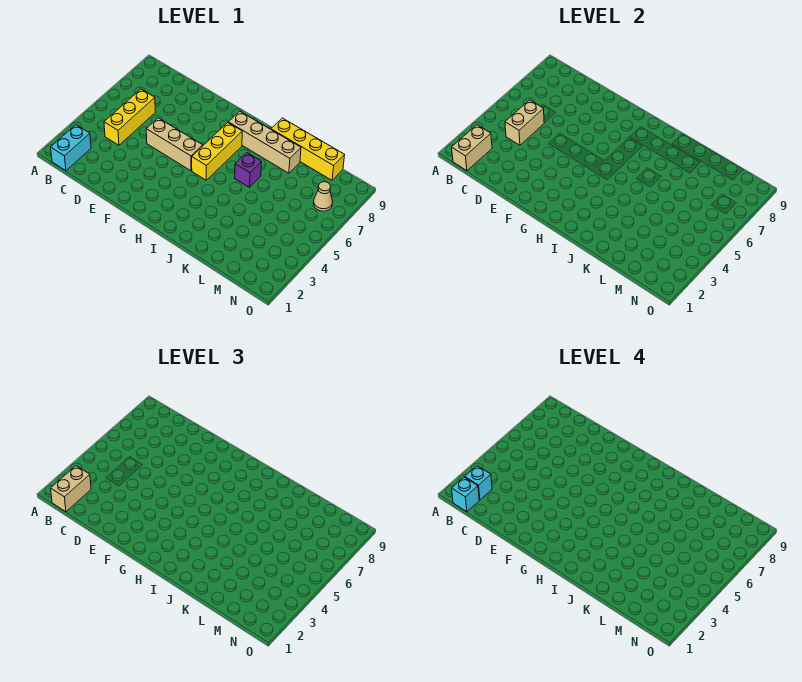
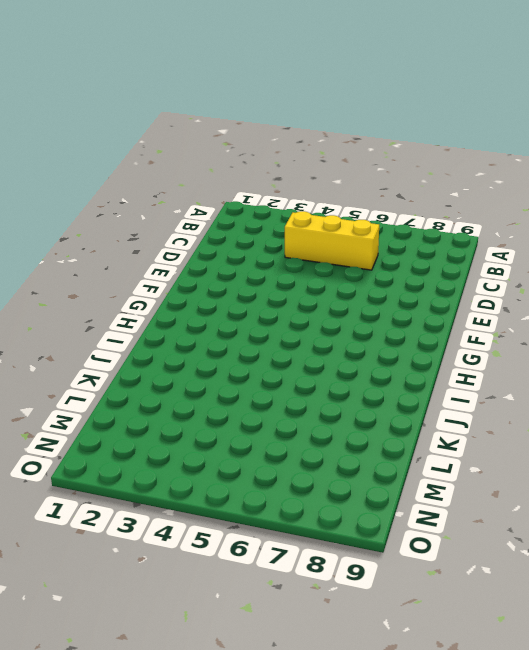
none -> cyan brick B1:B2 level 1
none -> tan brick E5:G5 level 1
none -> yellow brick H5:H7 level 1

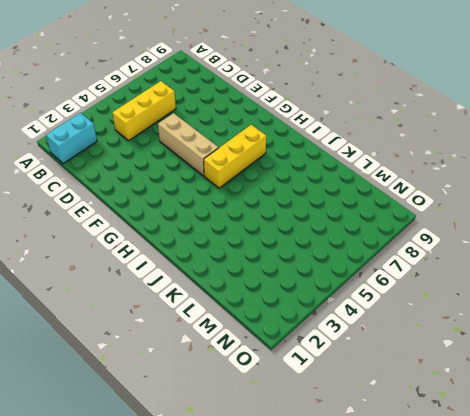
none -> tan brick H8:K8 level 1
none -> purple brick J6 level 1
none -> yellow brick J9:M9 level 1

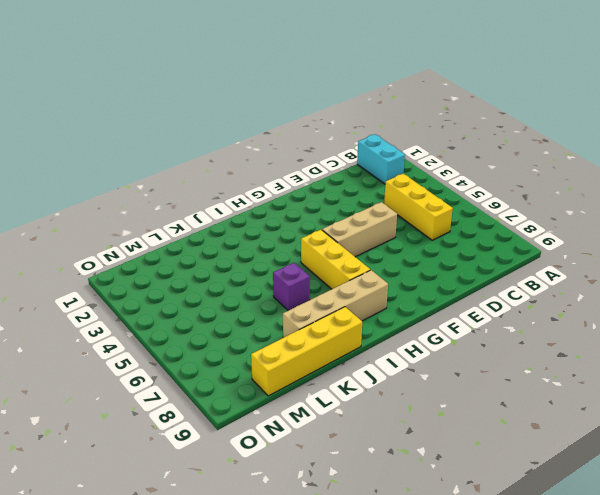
none -> tan cone N7 level 1
none -> tan brick B1:B2 level 2
none -> tan brick C4:C5 level 2

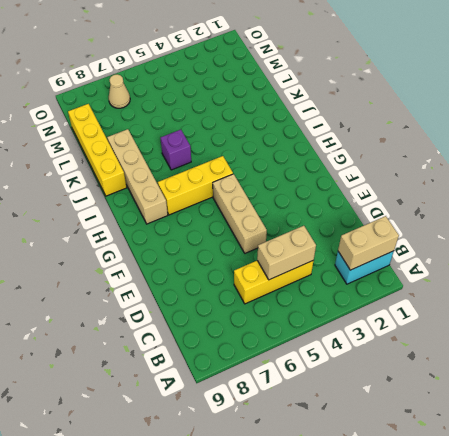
none -> tan brick B1:B2 level 3
none -> cyan brick B1 level 4
none -> cyan brick B2 level 4

